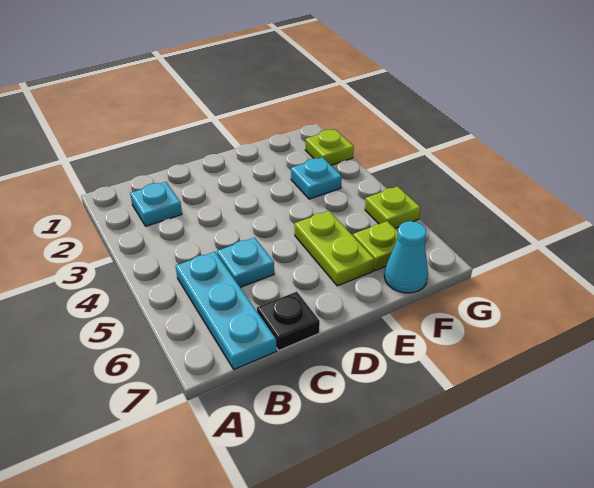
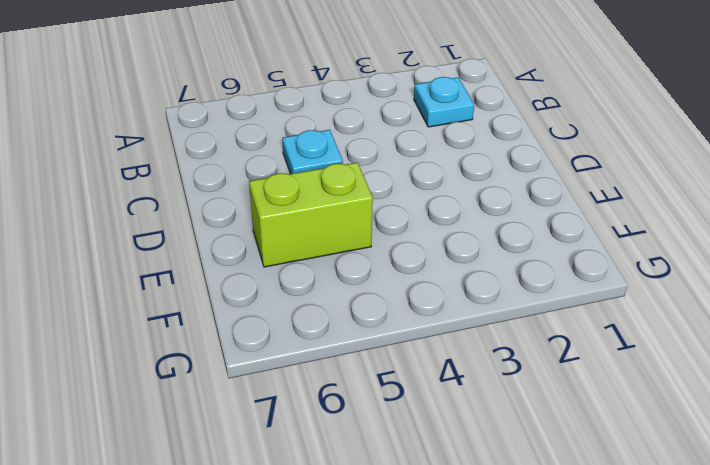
lime brick E5:E6 level 1 -> lime plate E5:E6 level 1
none -> cyan plate B5:B7 level 1
none -> black plate C7 level 1

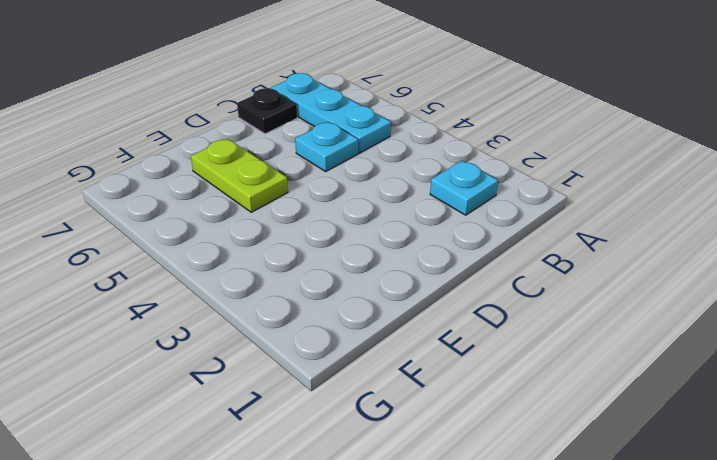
none -> cyan plate F3 level 1
none -> lime plate F6 level 1

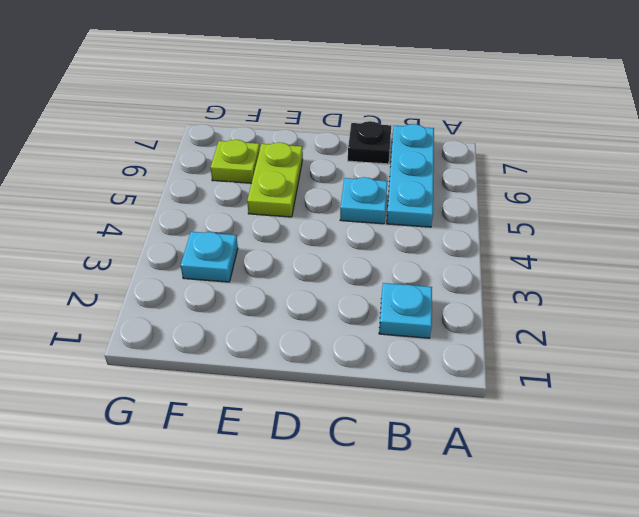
none -> cyan cone F7 level 1
none -> lime plate G2 level 1

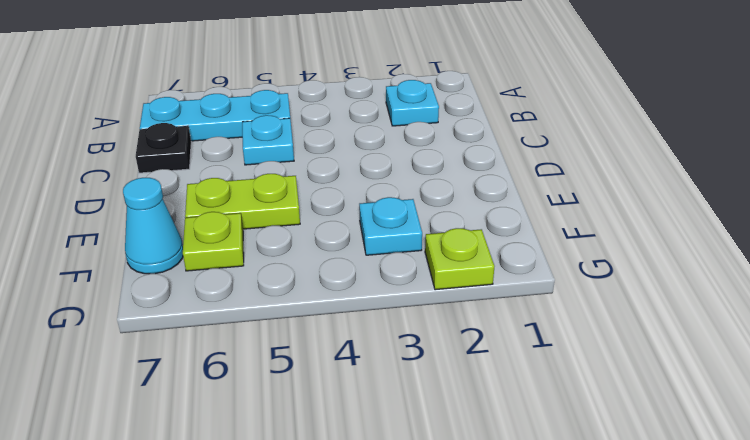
none -> lime plate G5 level 1

